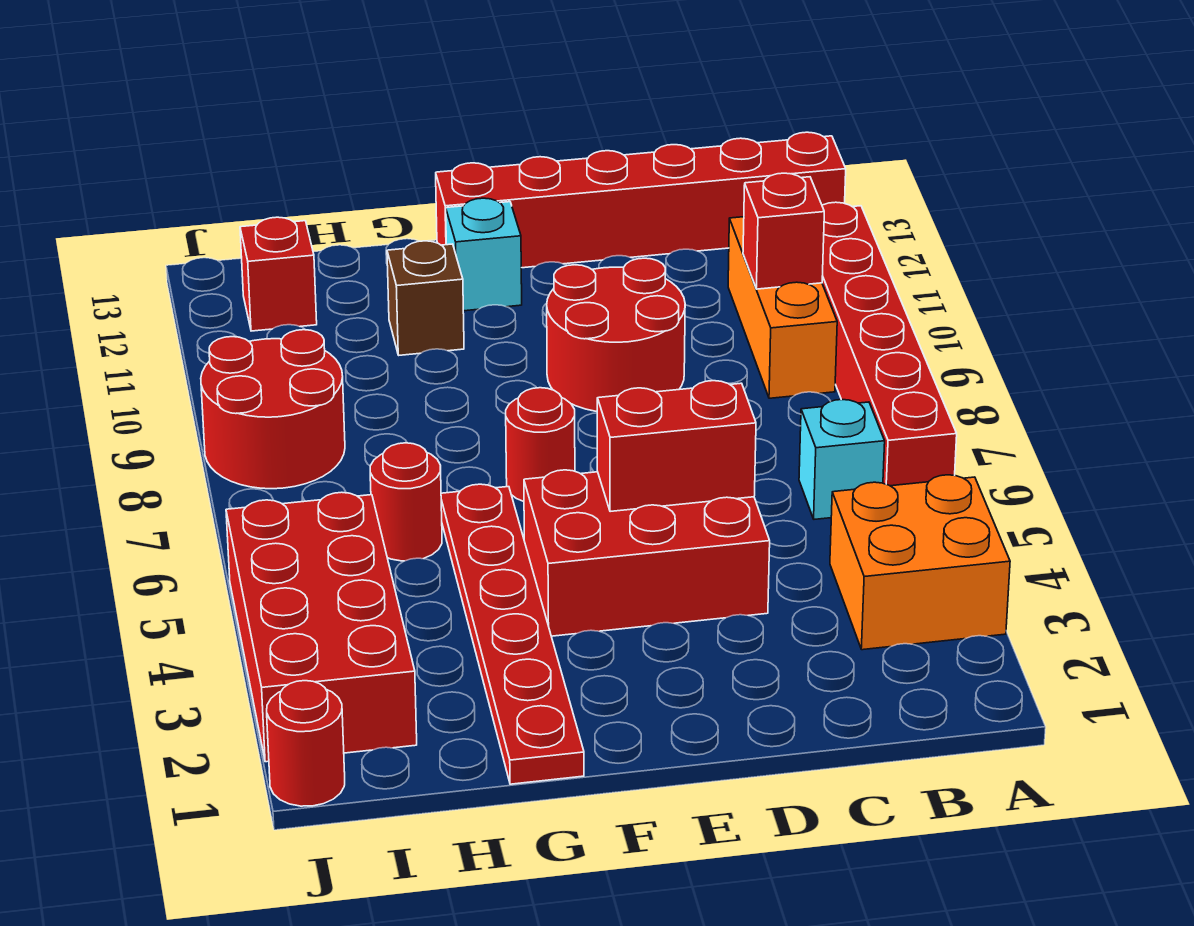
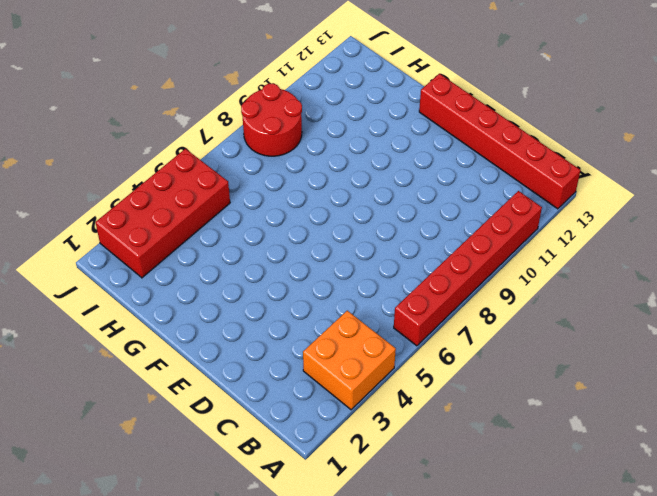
none -> cyan brick B6 level 1
none -> orange brick B9:B11 level 1
none -> red brick D4:F5 level 1

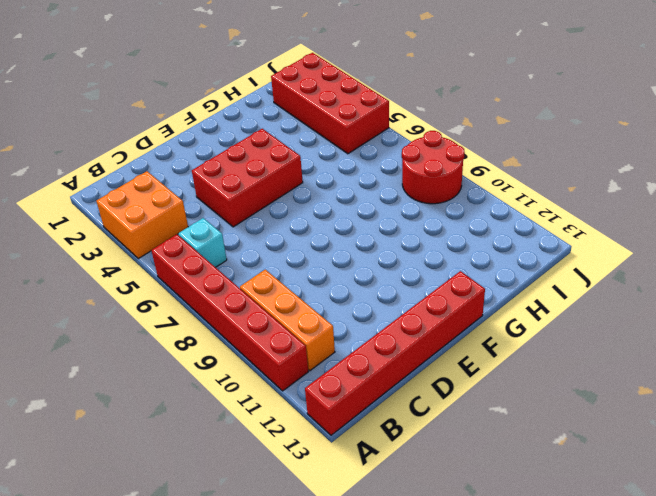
none -> red round brick D9:E10 level 1
none -> red round brick F7 level 1
none -> cyan brick F12 level 1

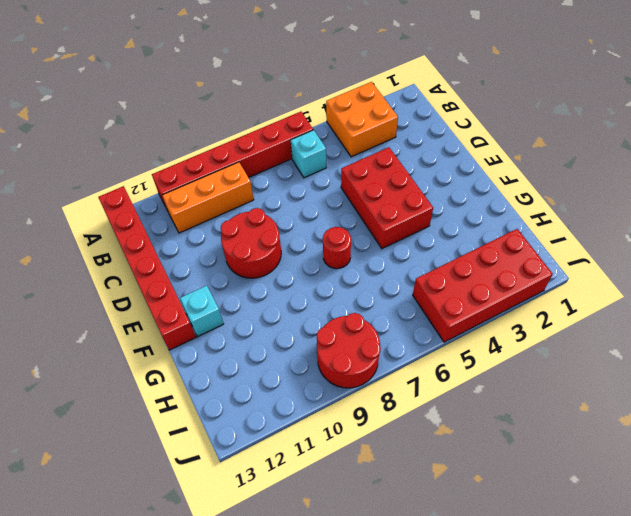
none -> red plate G1:G6 level 1
none -> brown brick G11 level 1
none -> red round brick H6 level 1

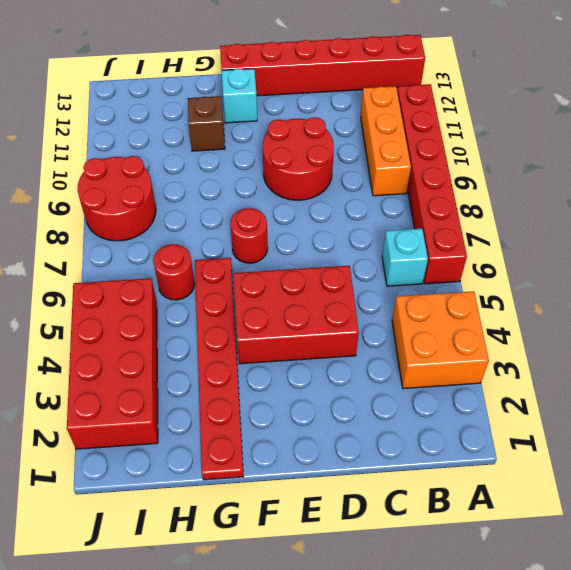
none -> red brick I12 level 1
none -> red round brick J1 level 1
none -> red brick B10 level 2

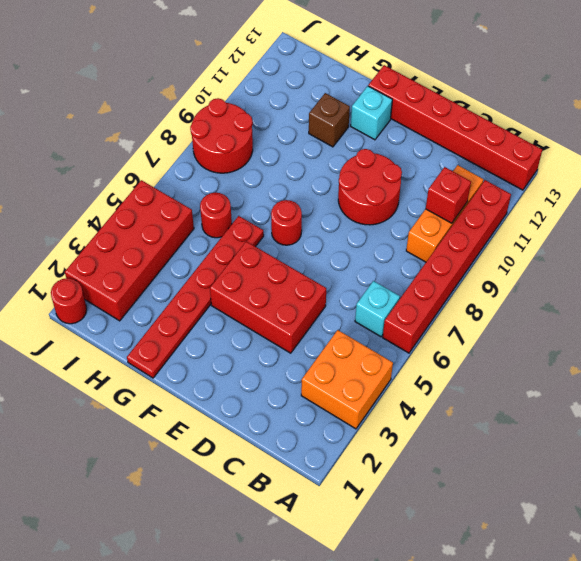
none -> red brick I12 level 1
none -> red brick D5:E5 level 2

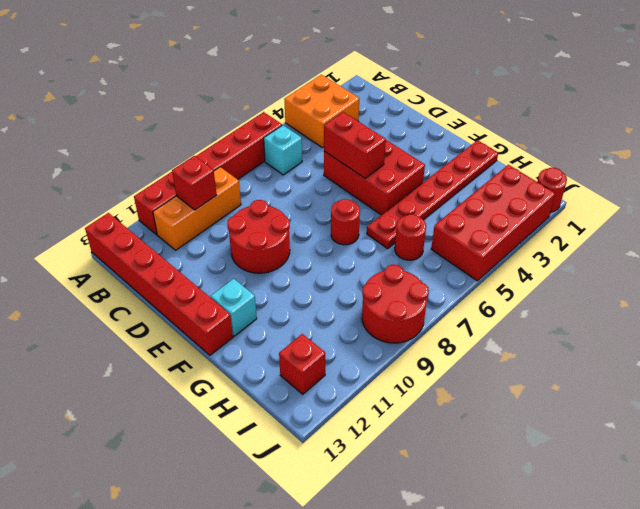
none -> brown brick G11 level 1

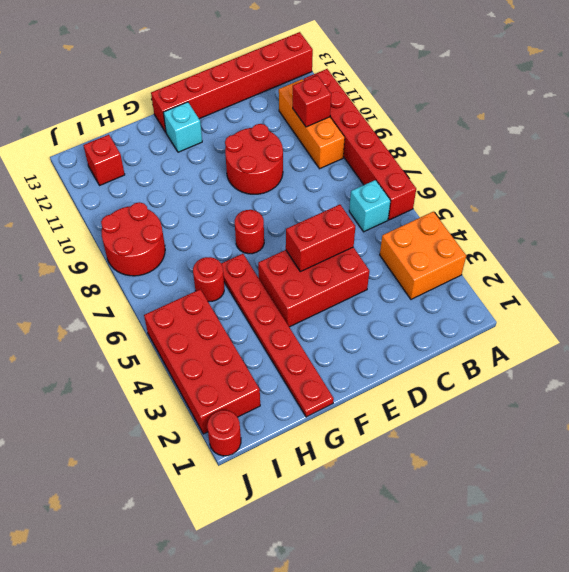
none -> brown brick G11 level 1

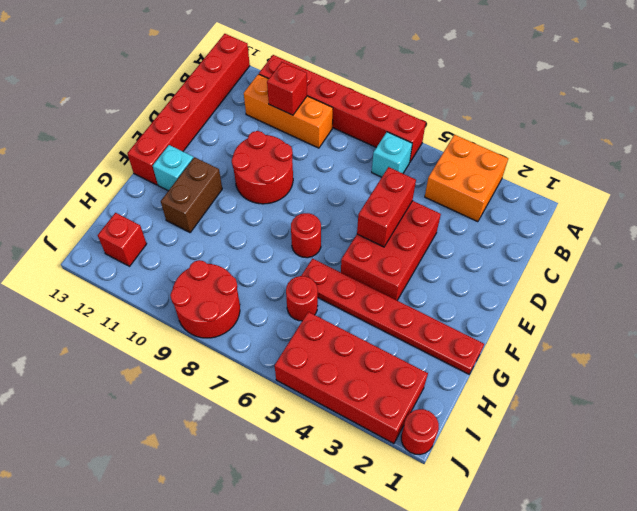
brown brick F11:G11 level 1 -> brown brick G11 level 1

